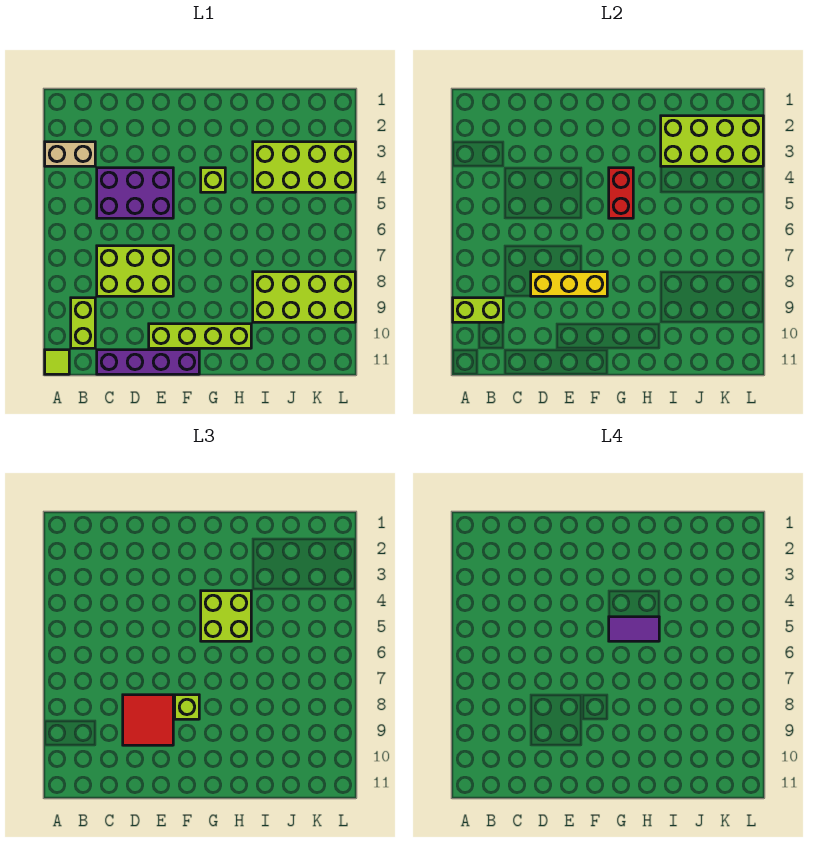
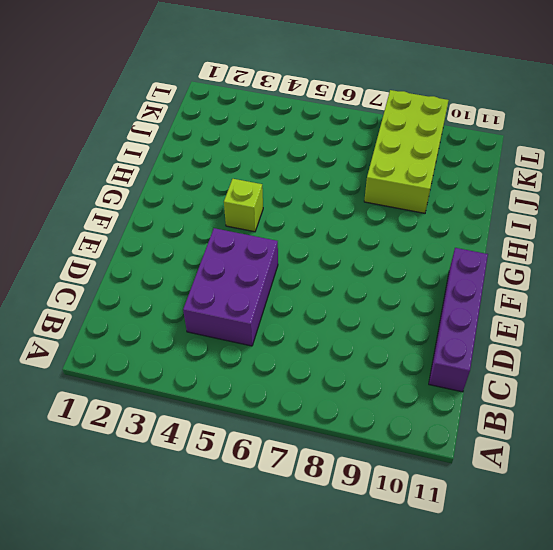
none -> tan brick A3:B3 level 1
none -> lime tile A11 level 1
none -> lime brick B9:B10 level 1

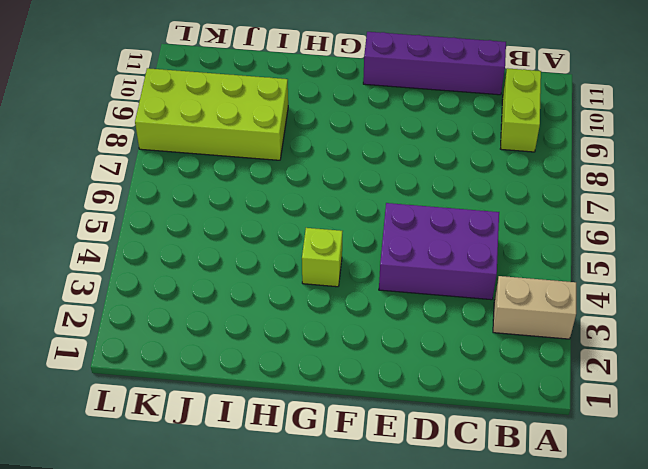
none -> lime tile A11 level 1
none -> lime brick C7:E8 level 1
none -> lime brick E10:H10 level 1

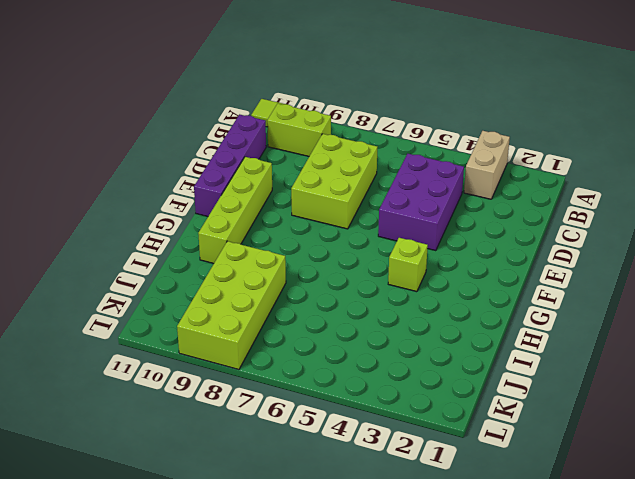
none -> lime brick I3:L4 level 1
none -> lime brick A9:B9 level 2
none -> yellow brick D8:F8 level 2

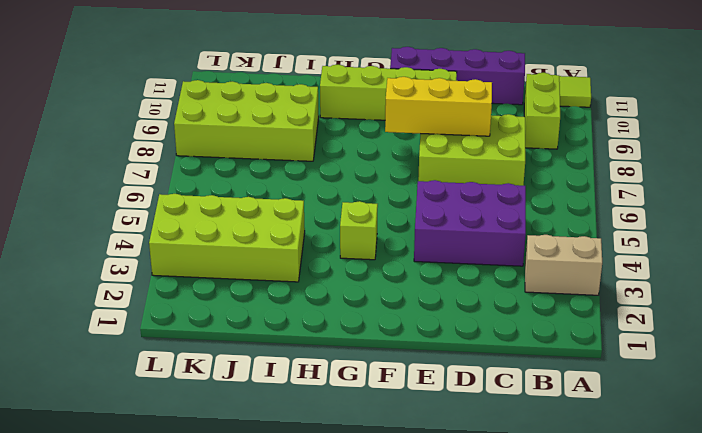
none -> lime brick A9:B9 level 2
none -> red brick G4:G5 level 2
none -> lime brick I2:L3 level 2

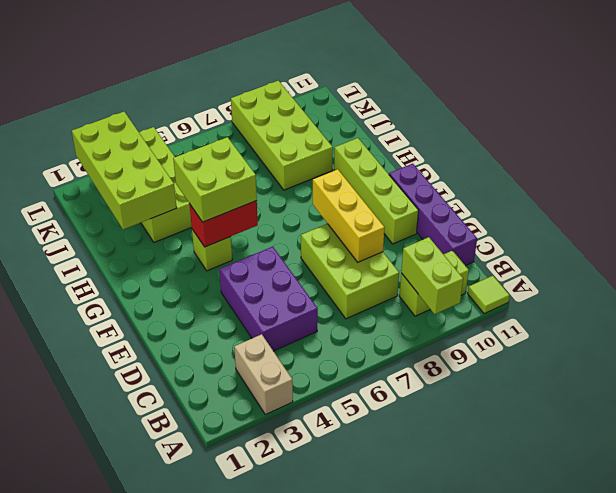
none -> red tile D8:E9 level 3
none -> lime brick F8 level 3
none -> purple tile G5:H5 level 4

